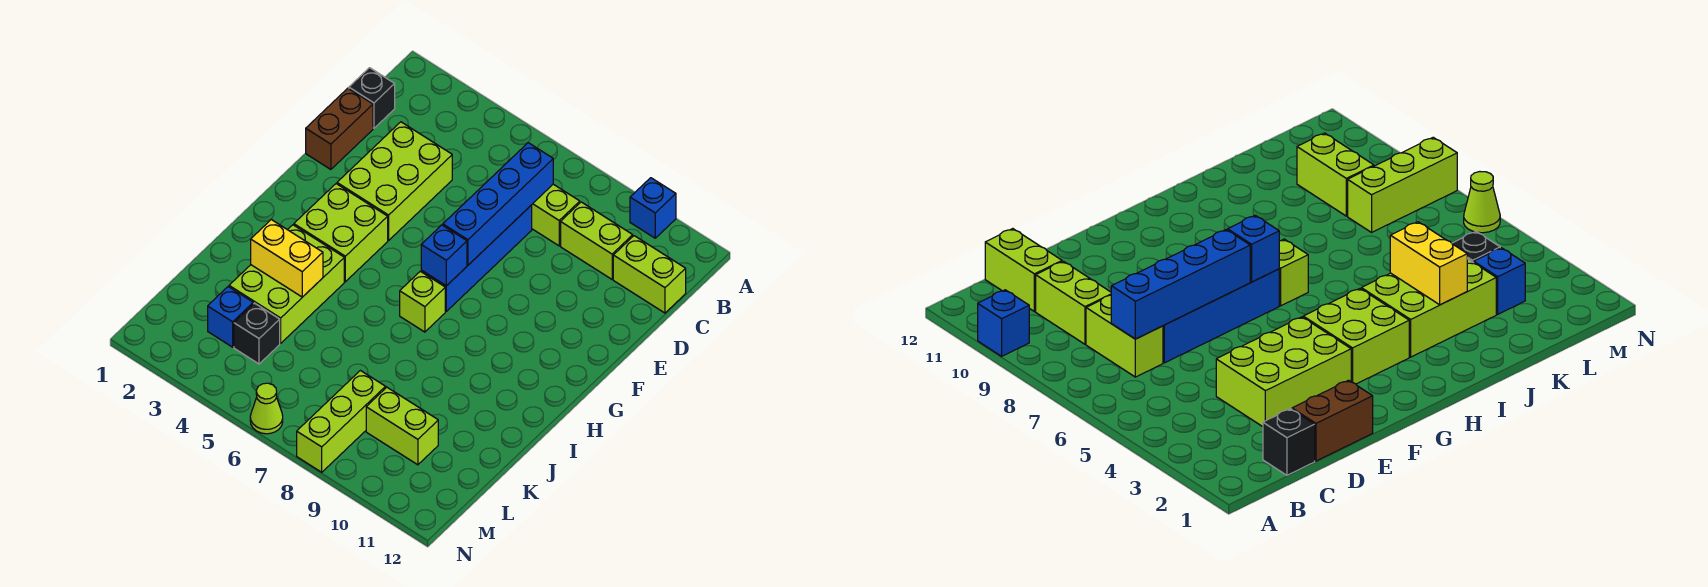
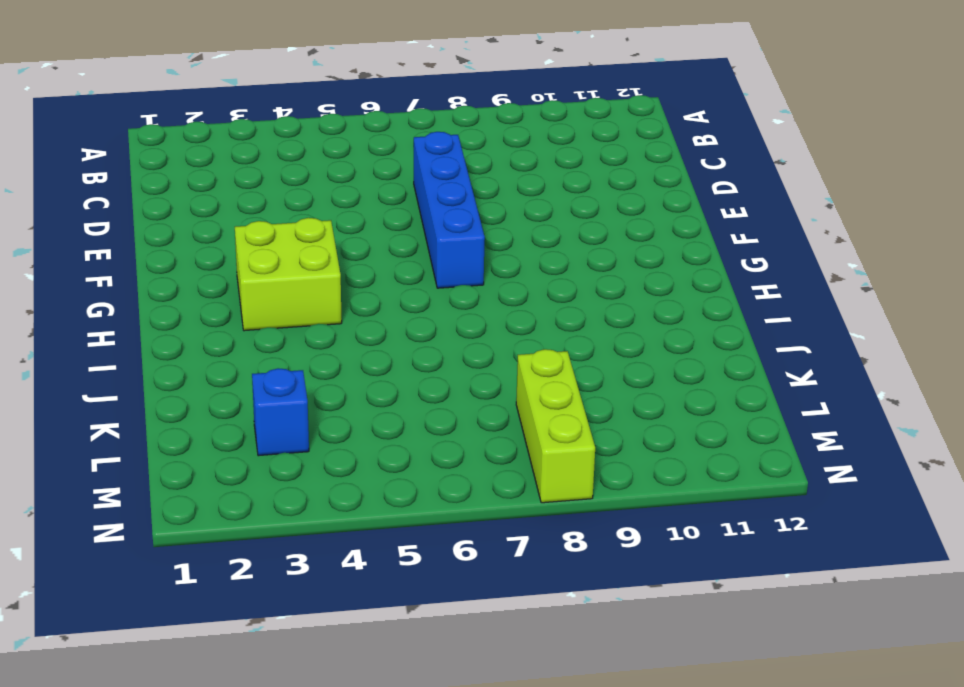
none -> blue brick A10 level 1
none -> black brick C1 level 1
none -> lime brick C7:C8 level 1

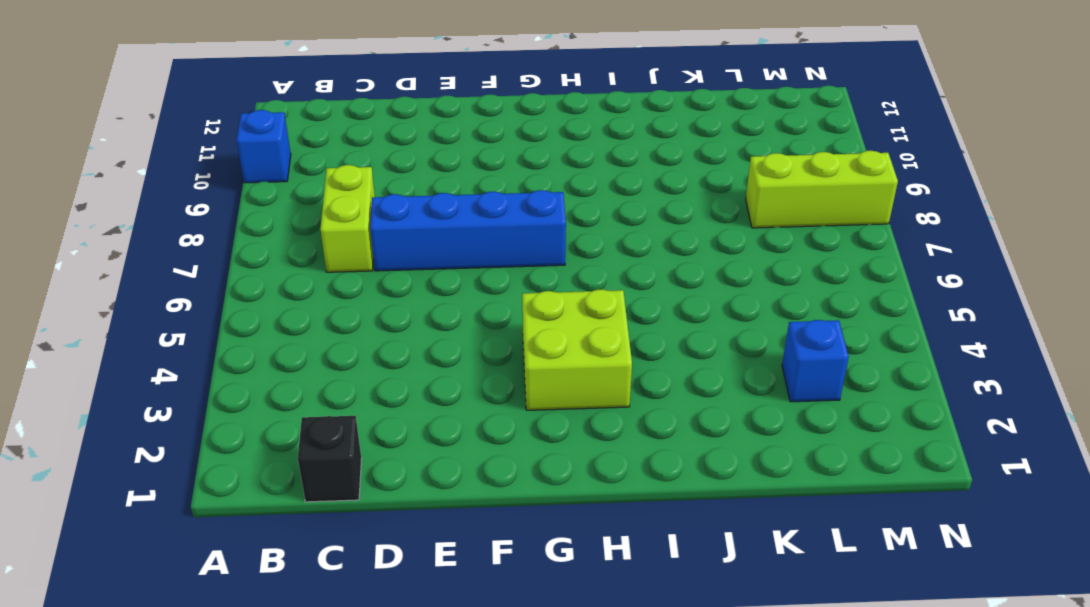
none -> lime brick C9:C10 level 1
none -> lime brick C11:C12 level 1
none -> brown brick D1:E1 level 1

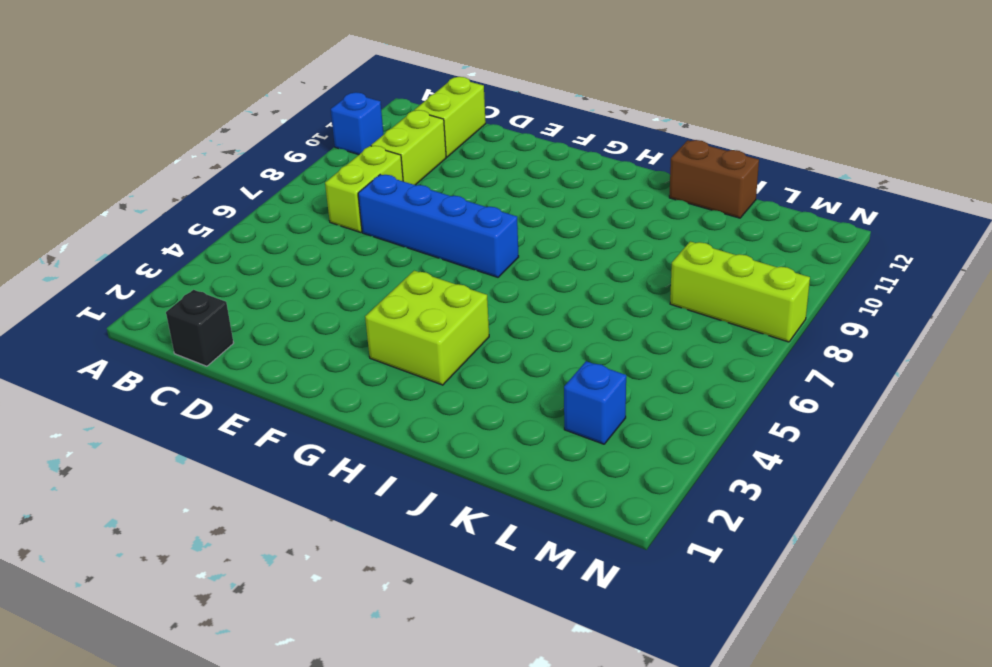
brown brick J12:K12 level 1 -> brown brick D1:E1 level 1
none -> lime brick D3:F4 level 1
none -> lime brick H7 level 1
none -> lime brick I3:K4 level 1

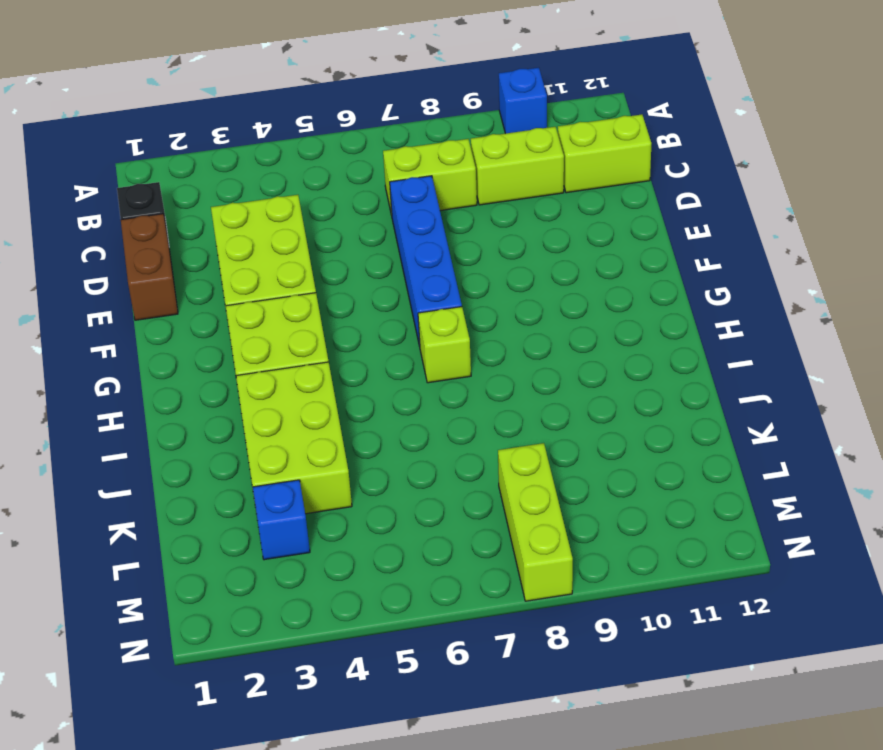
none -> black brick L4 level 1
none -> lime brick L9:L10 level 1
none -> lime cone N6 level 1

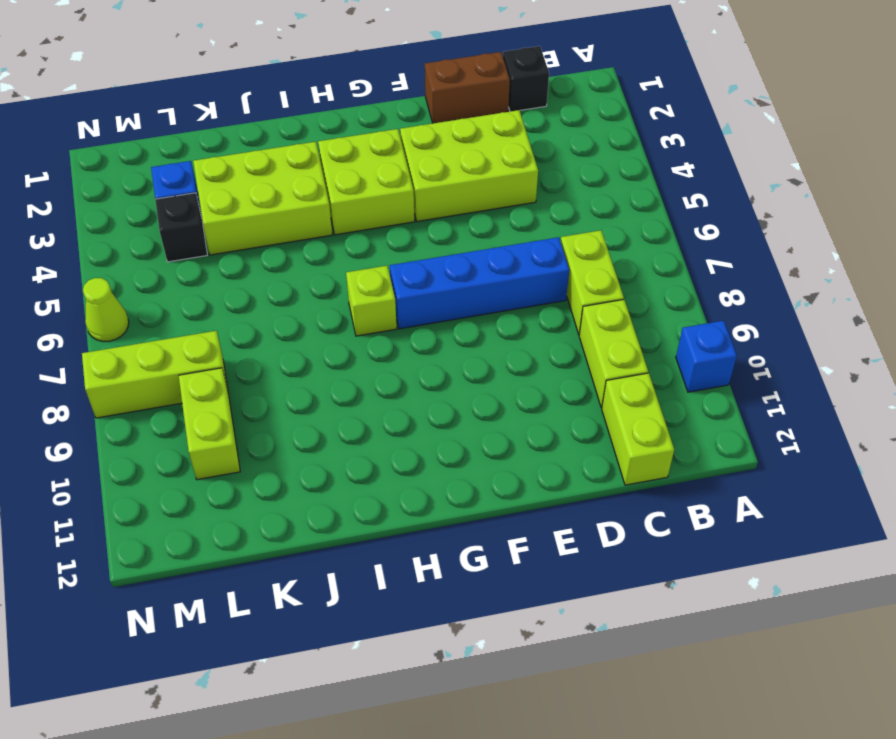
none -> blue brick C7:F7 level 2
none -> blue brick G7 level 2
none -> yellow brick J3:J4 level 2

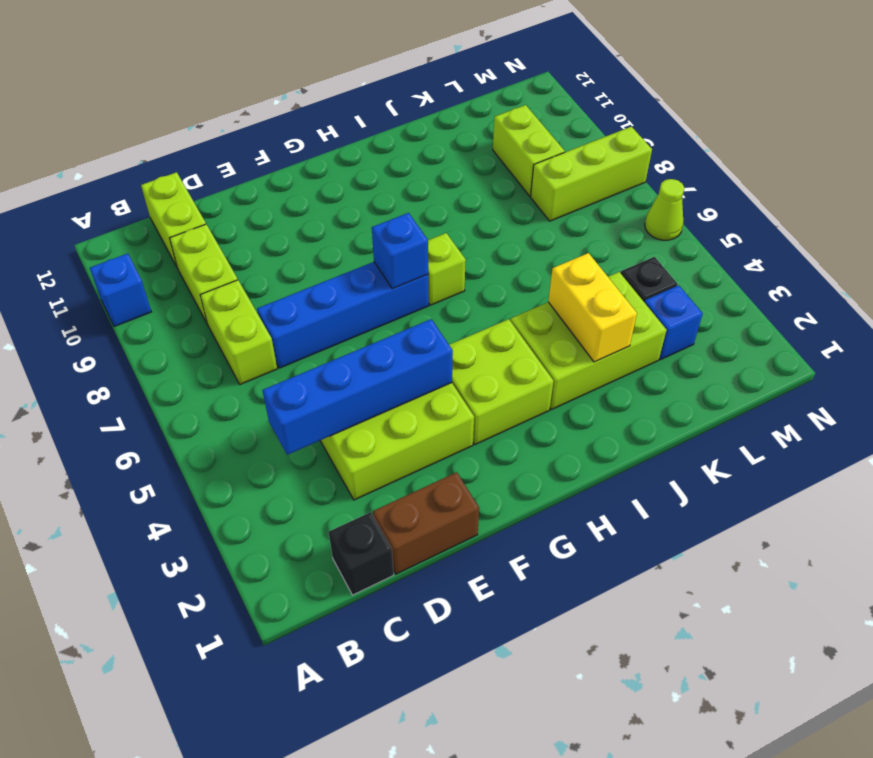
blue brick C4:F4 level 2 -> blue brick C7:F7 level 2

